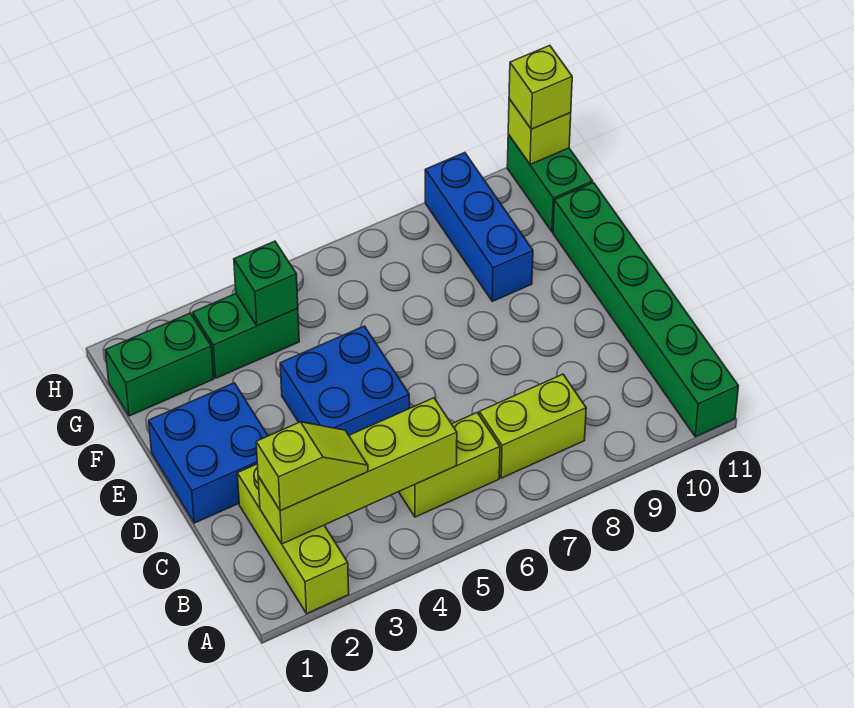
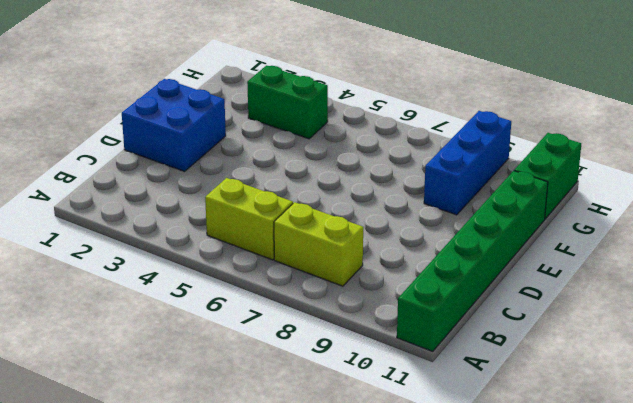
none -> lime brick A2:C2 level 1
none -> blue brick D4:E5 level 1
none -> green brick G1:G2 level 1

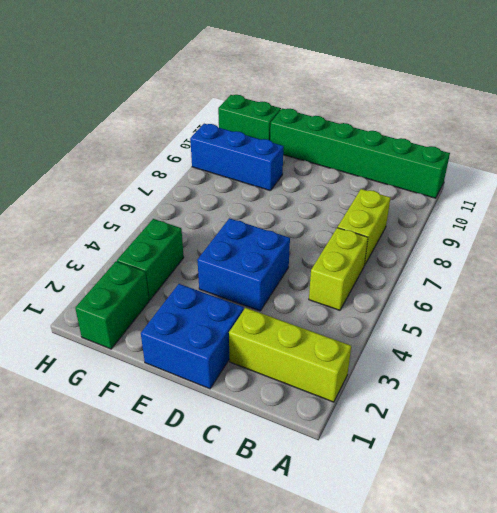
none -> lime brick B2:B5 level 2
none -> green brick G4 level 2
none -> lime brick H11 level 2

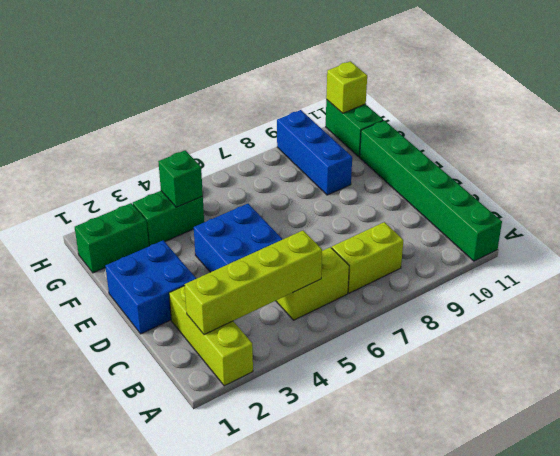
none -> lime slope B2:B3 level 3 top 2
none -> lime brick H11 level 3

